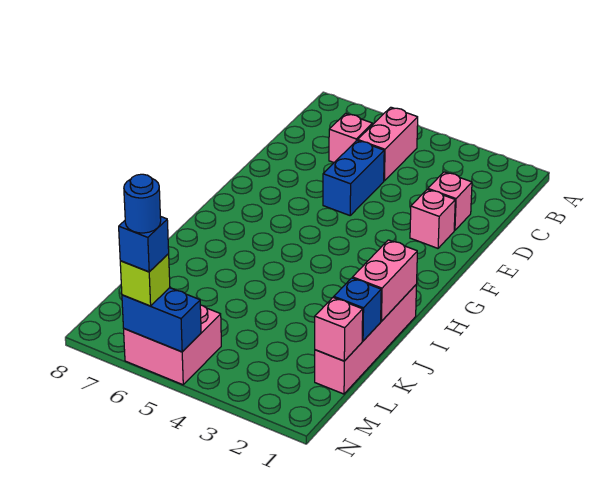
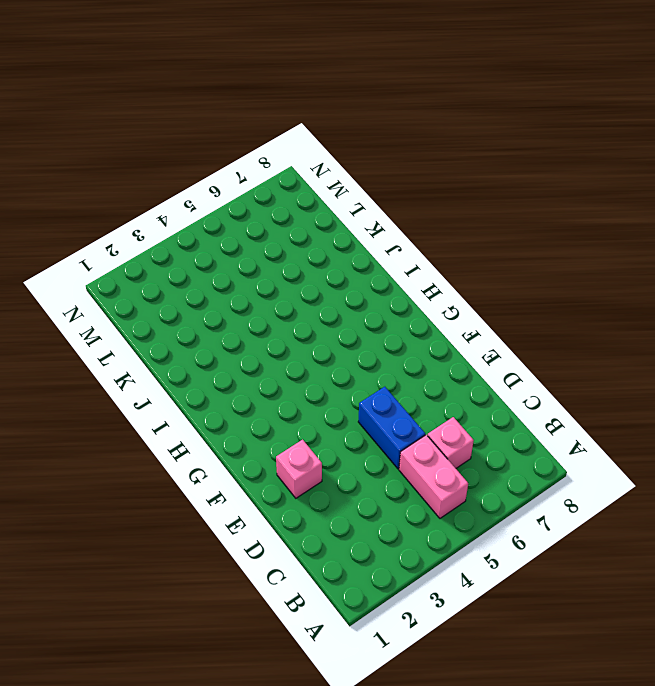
none -> pink brick D2 level 1
none -> pink brick I1:L1 level 1
none -> pink brick M5:N6 level 1

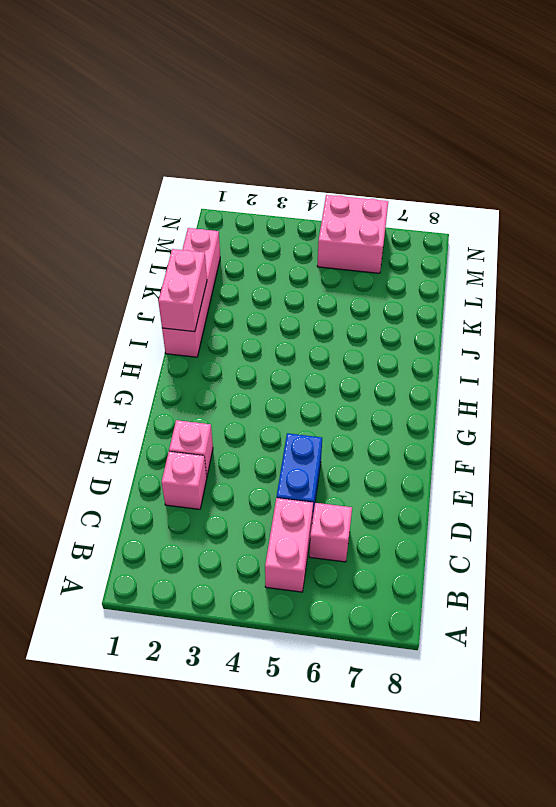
none -> blue brick K1 level 2
none -> pink brick L1 level 2
none -> blue brick N5:N6 level 2

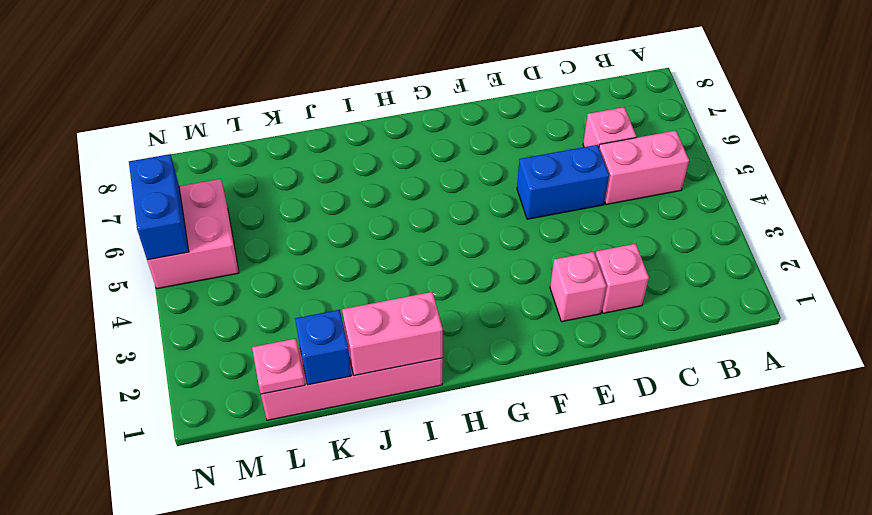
pink plate L1 level 2 -> pink brick L1 level 2
none -> lime brick N6 level 3
none -> blue brick N6 level 4
none -> blue round brick N6 level 5

